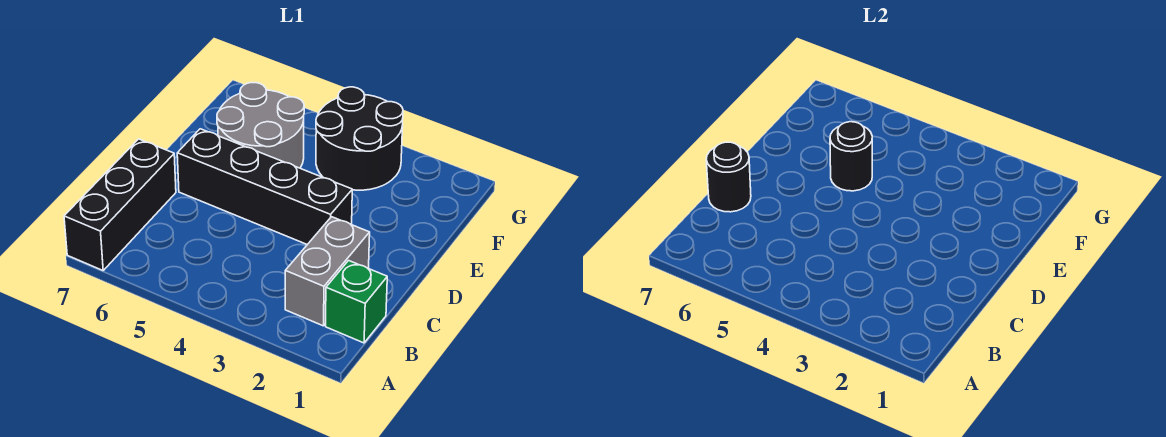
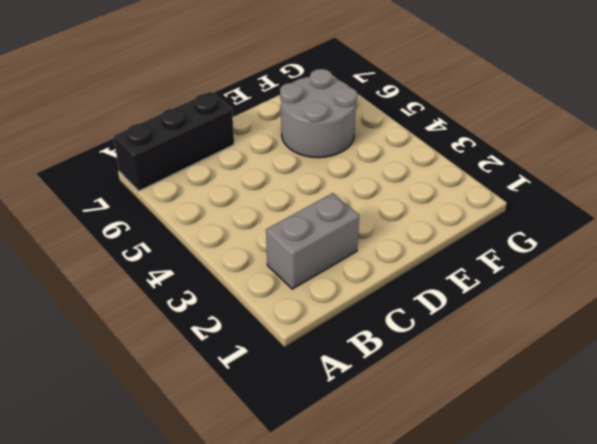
none -> green brick B1 level 1
none -> black brick D3:D6 level 1

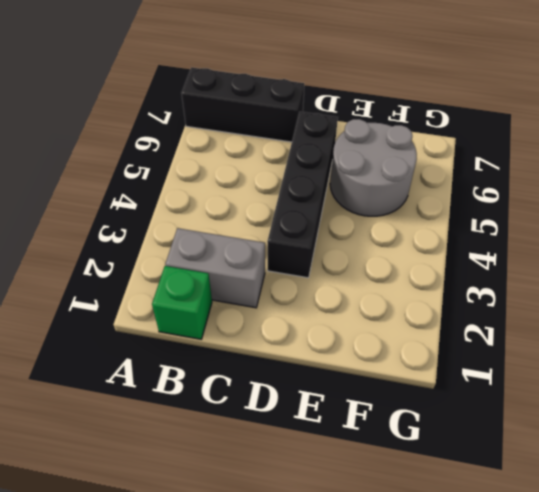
none -> black round brick F3:G4 level 1
none -> black round brick C7 level 2

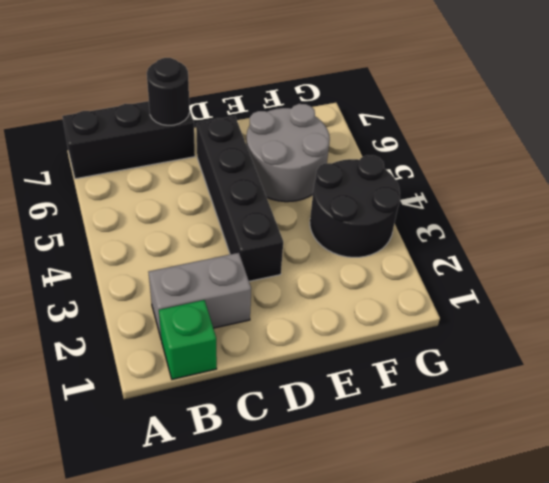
none -> black round brick E5 level 2

